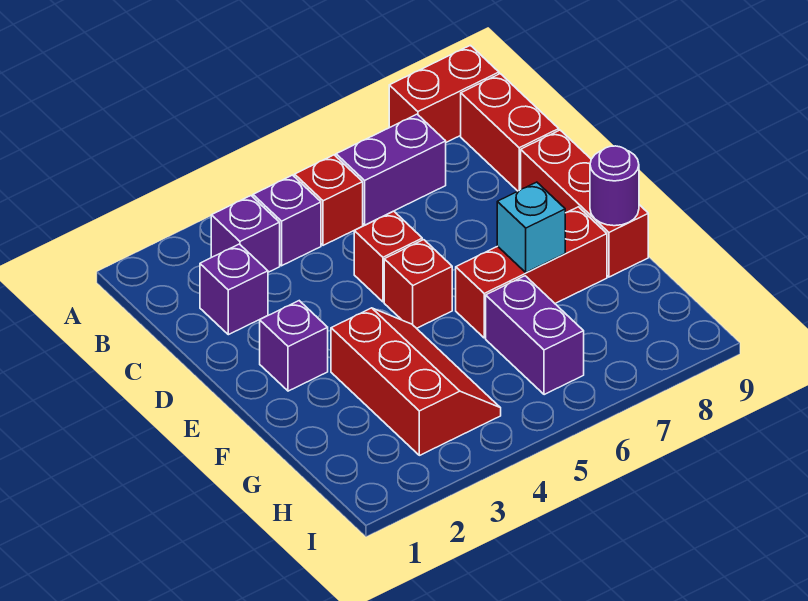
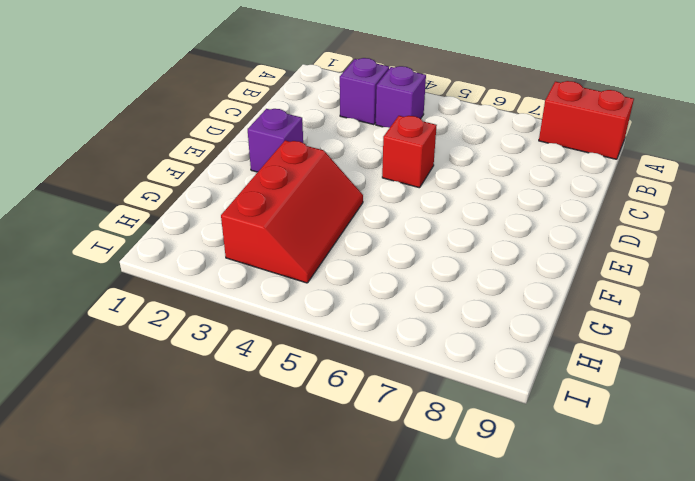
none -> red brick B5 level 1
none -> purple brick B6:B7 level 1
none -> red brick B9:C9 level 1

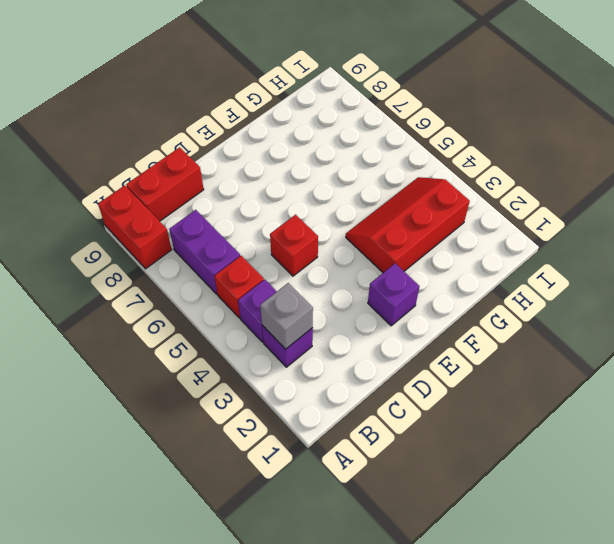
grey brick B3 level 2 -> none
none -> purple brick C2 level 1
none -> red brick D9:F9 level 1
none -> red brick E5 level 1

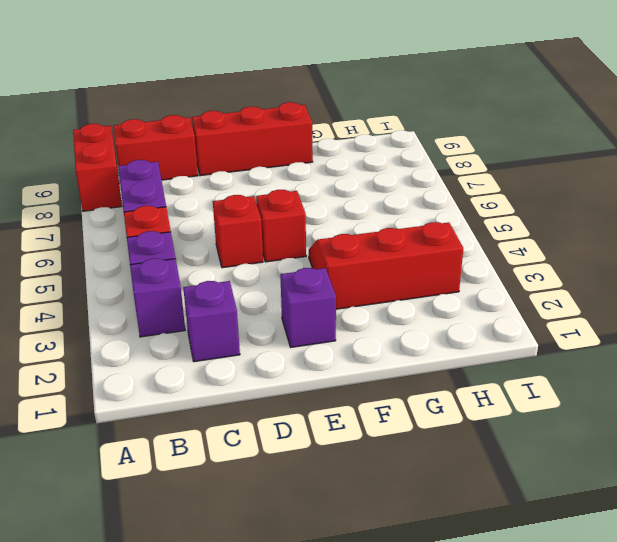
none -> red brick F6:F8 level 1
none -> purple brick G6:H6 level 1
none -> cyan brick F7 level 2

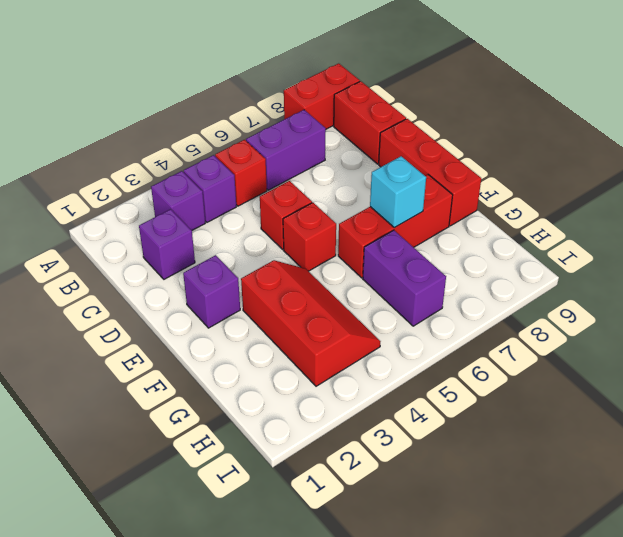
none -> purple round brick F9 level 2

